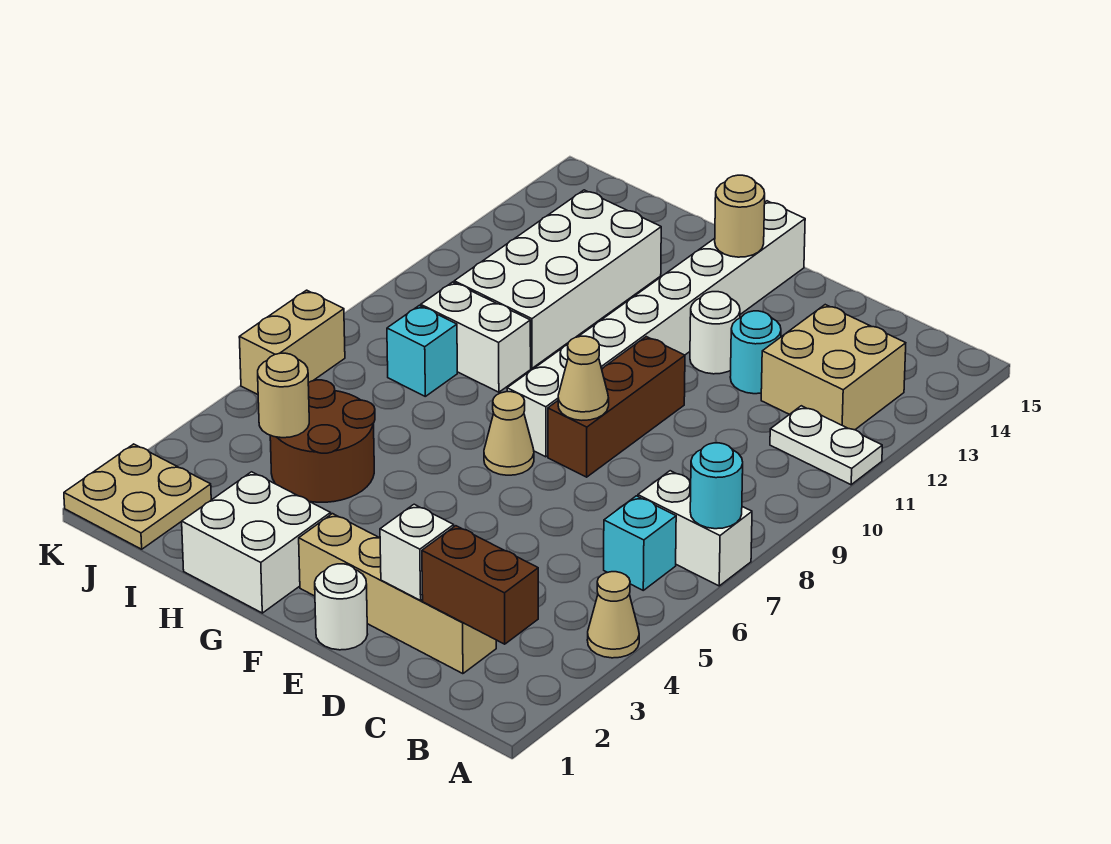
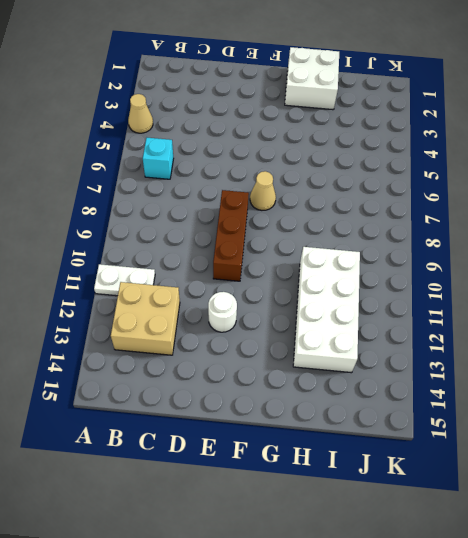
none -> white brick A7:B7 level 1
none -> tan brick C2:F2 level 1
none -> cyan round brick D12 level 1

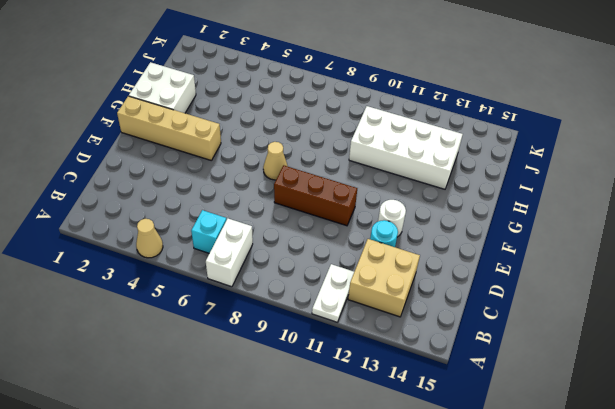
tan brick F1:F4 level 1 -> tan brick C2:F2 level 1
none -> white round brick E1 level 1
none -> white brick F8:F15 level 1
none -> brown round brick H4:I5 level 1

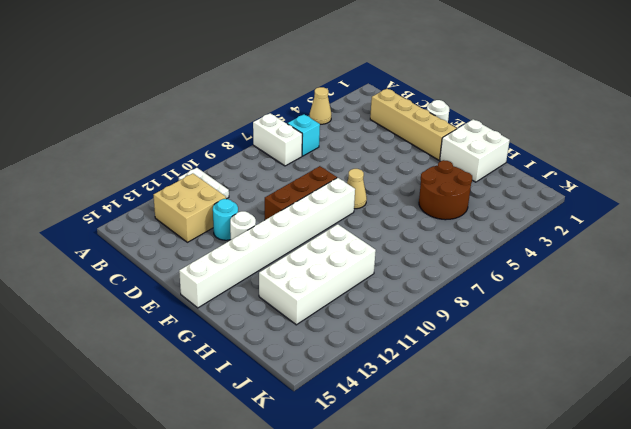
none -> white brick H9:I9 level 1
none -> cyan brick I8 level 1
none -> tan plate J1:K2 level 1

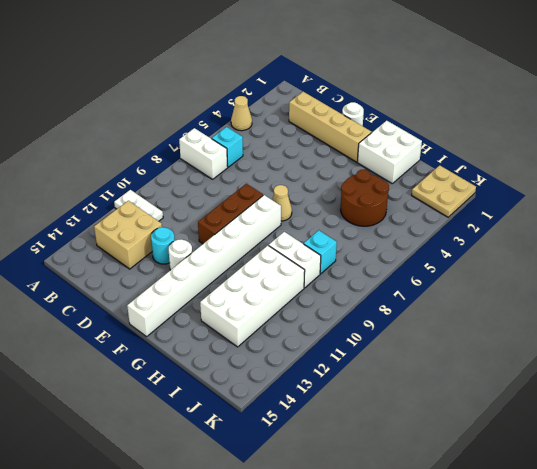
none -> tan brick K6:K7 level 1
none -> cyan round brick A7 level 2
none -> brown brick B2:C2 level 2

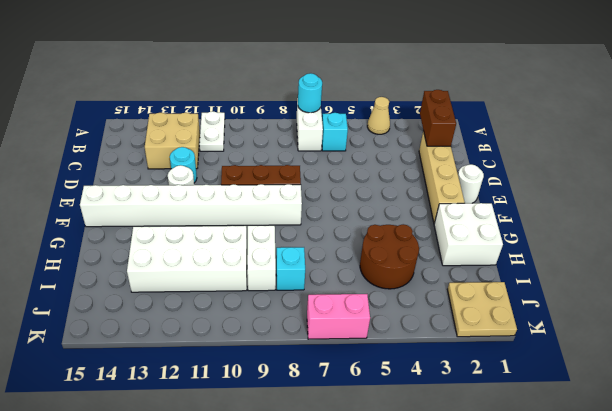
pink brick K6:K7 level 1 -> tan brick K6:K7 level 1
none -> tan cone F7 level 1
none -> white brick D2 level 2
none -> tan cone E8 level 2

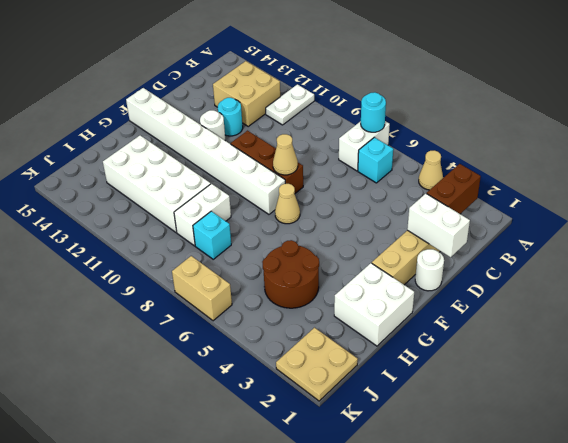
white brick D1:D2 level 2 -> white brick D2 level 2
none -> tan round brick F14 level 2
none -> tan round brick I4 level 2

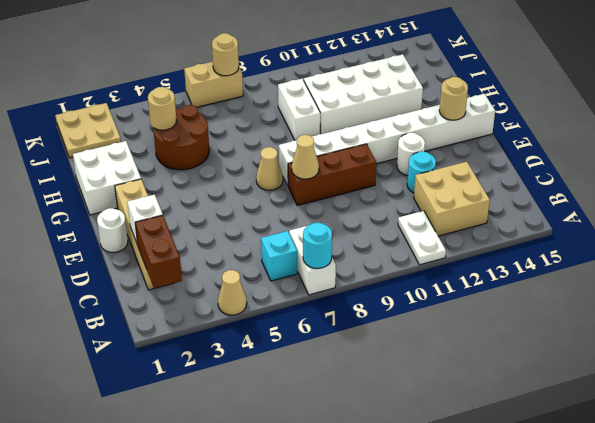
tan round brick K7 level 2 -> none
none -> cyan brick I8 level 1

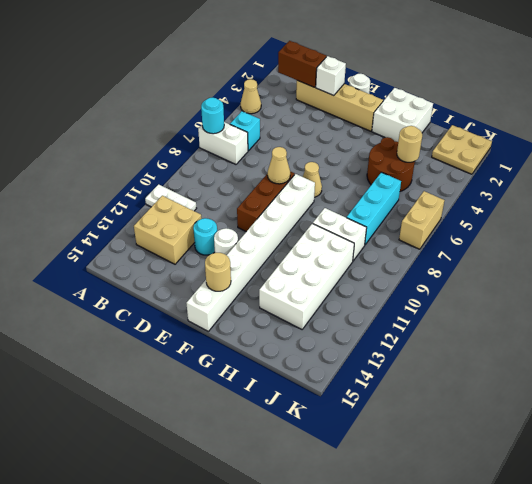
cyan brick I6:I8 level 1 -> cyan brick I8 level 1

